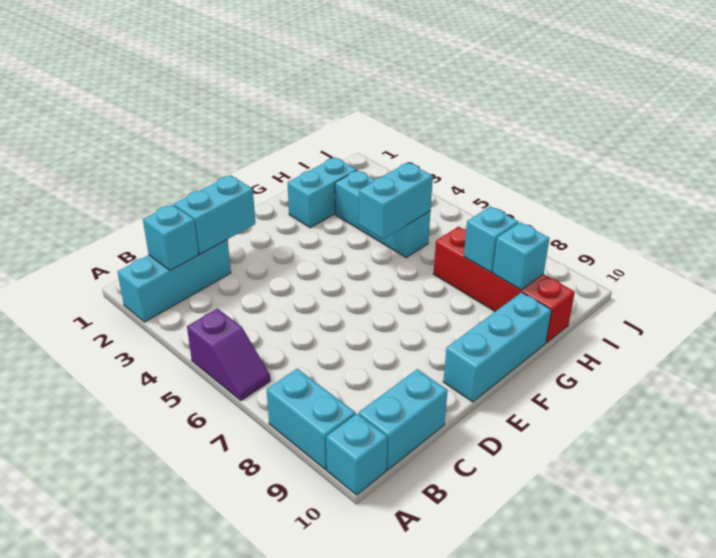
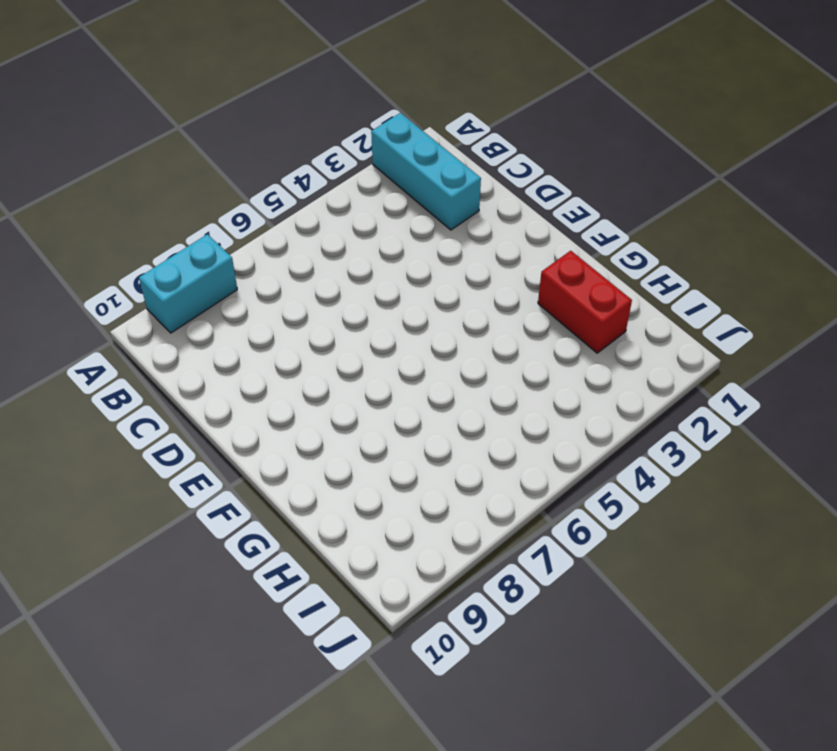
red brick G2:H2 level 1 -> cyan brick G2:H2 level 1
none -> purple slope A5:A6 level 1 top 5
none -> cyan brick A10 level 1
none -> cyan brick B10:C10 level 1

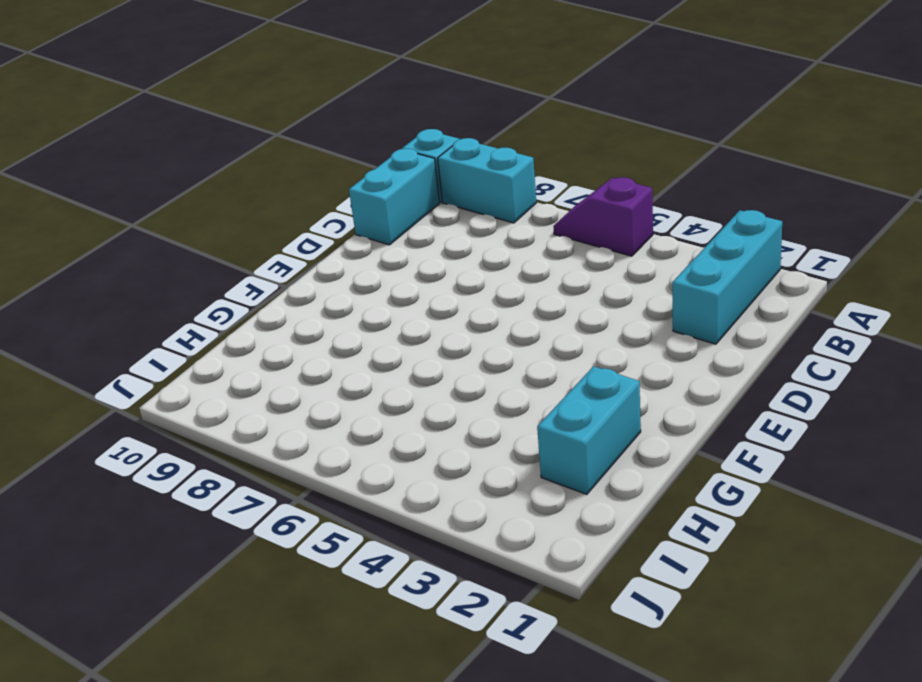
none -> cyan brick E10:G10 level 1
none -> cyan brick H3:H5 level 1
none -> red brick H7:H10 level 1

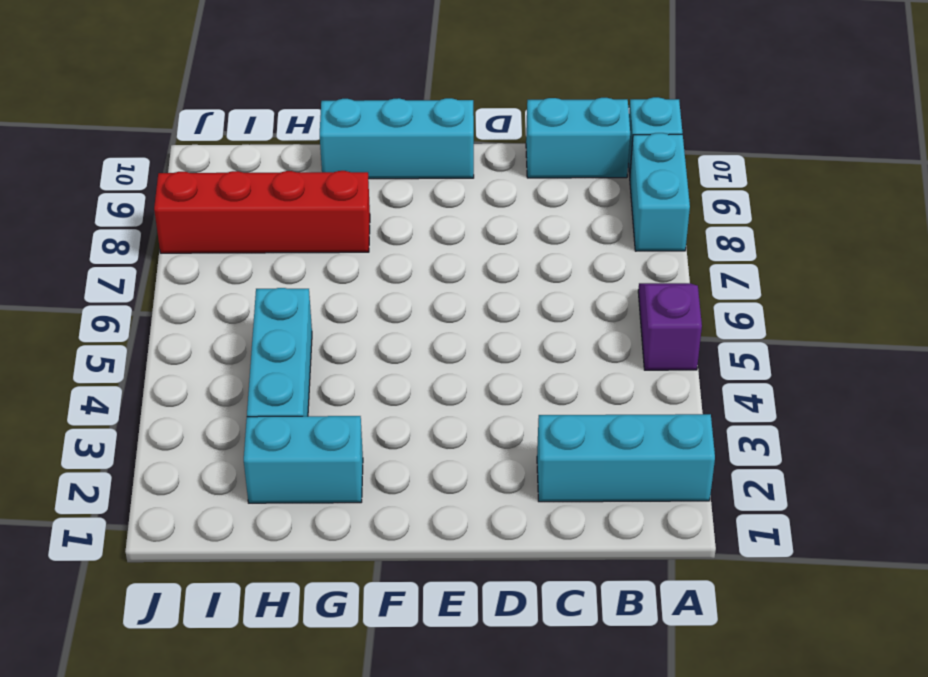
red brick G8:J8 level 1 -> red brick H7:H10 level 1
none -> cyan brick B2 level 2
none -> cyan brick C2:D2 level 2
none -> cyan brick G5:H5 level 2

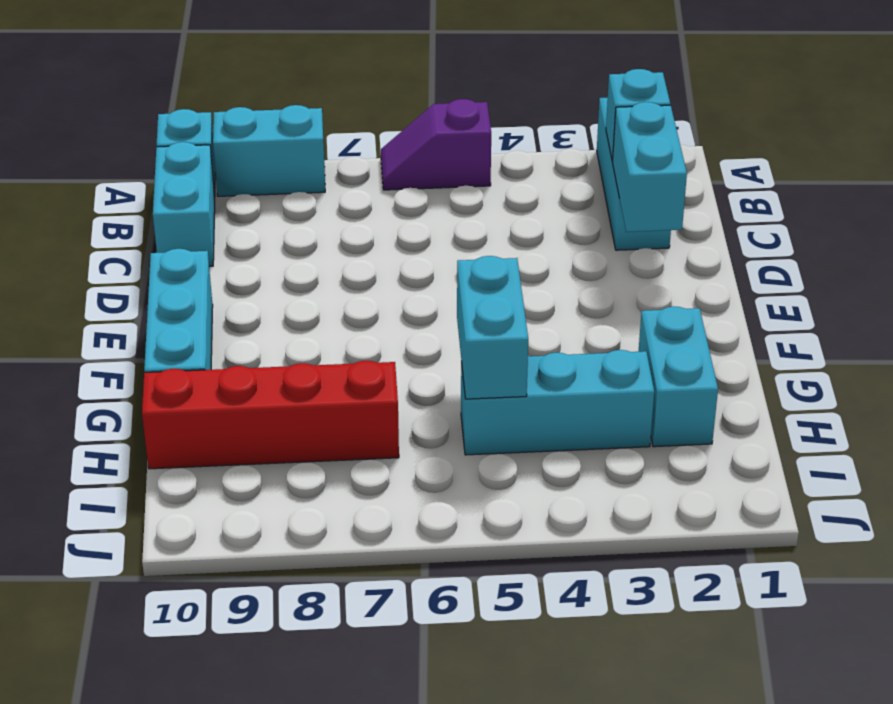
none -> cyan brick H8 level 2
none -> cyan brick H9 level 2

